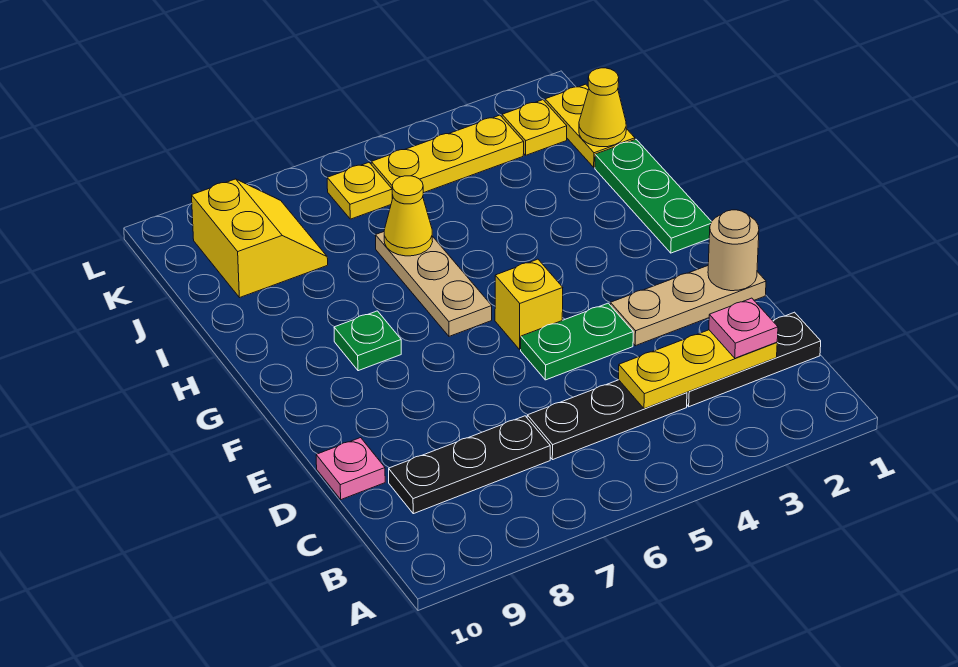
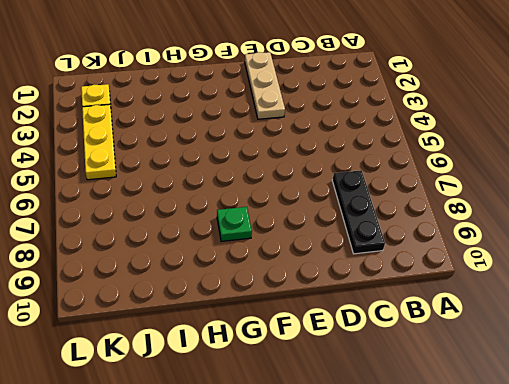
none -> black plate C1:C3 level 1
none -> black plate C4:C6 level 1
none -> pink plate D10 level 1

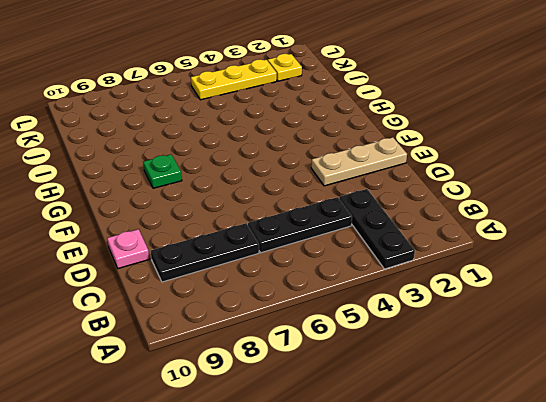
black plate A3:C3 level 1 -> black plate C1:C3 level 1
none -> green plate E4:E5 level 1
none -> yellow brick F5 level 1
none -> green plate G1:I1 level 1

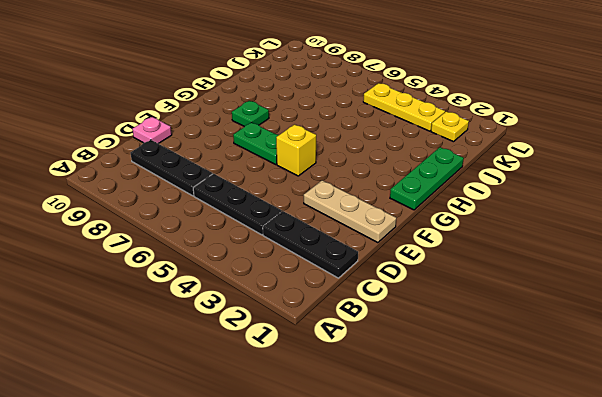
green plate F6:F7 level 1 -> green plate E4:E5 level 1
none -> tan plate G6:I6 level 1
none -> yellow plate J1:K1 level 1
none -> yellow slope J8:K9 level 1 top 9

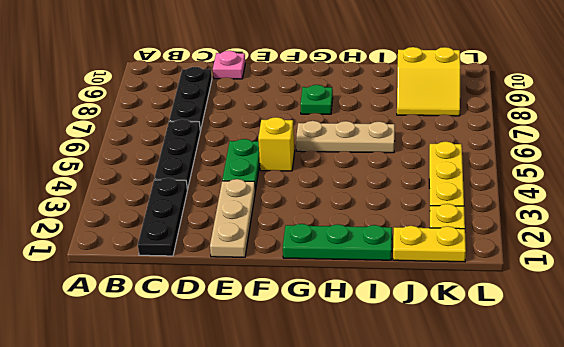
none -> yellow plate K6 level 1
none -> yellow plate C2:C4 level 2
none -> tan round brick E1 level 2

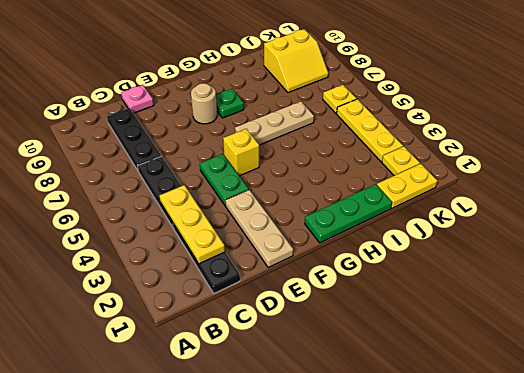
tan round brick F8 level 1 -> tan round brick E1 level 2
none -> yellow cone I6 level 2
none -> yellow cone J1 level 2
none -> pink plate C2 level 3

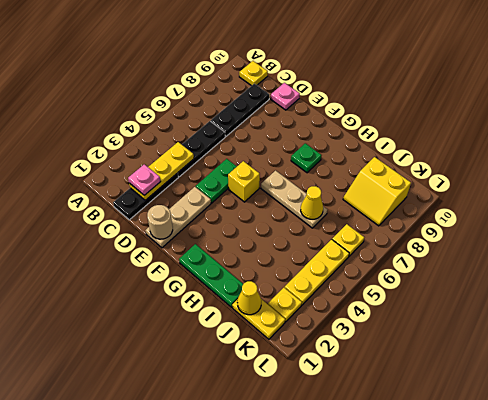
yellow plate B10 level 1 -> none

